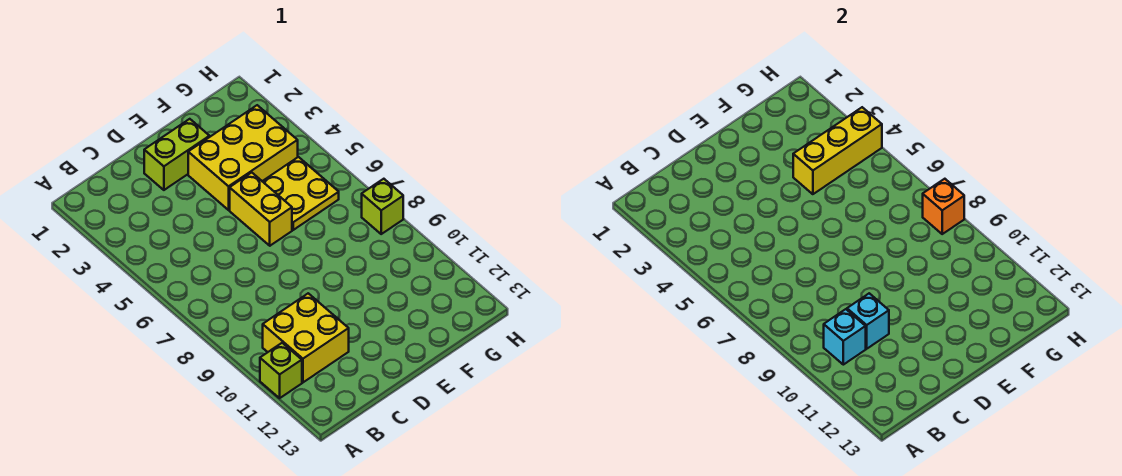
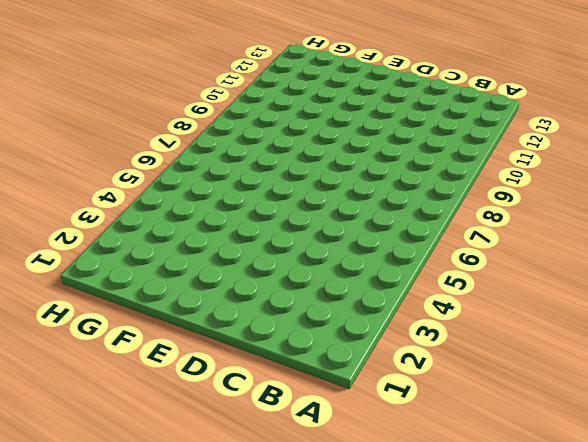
none -> lime brick A11 level 1
none -> yellow brick B10:C11 level 1

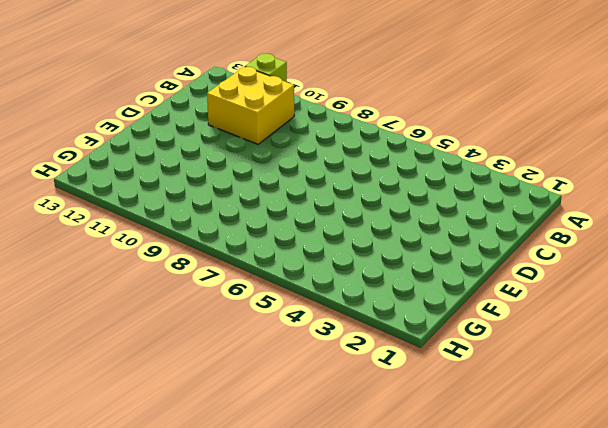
none -> lime brick D2:E2 level 1
none -> yellow brick E3:G4 level 1

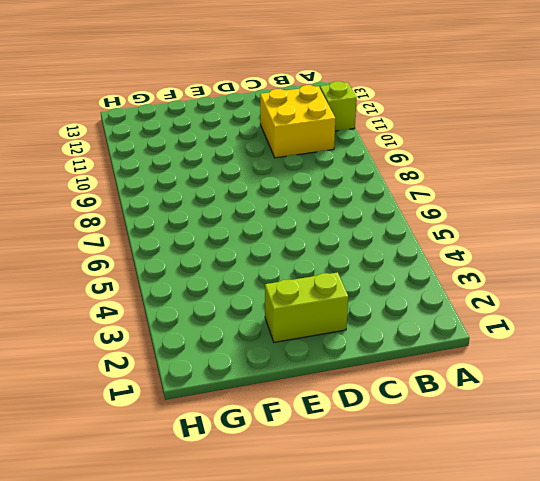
none -> yellow brick E3:G4 level 1
none -> yellow brick E5:E6 level 1

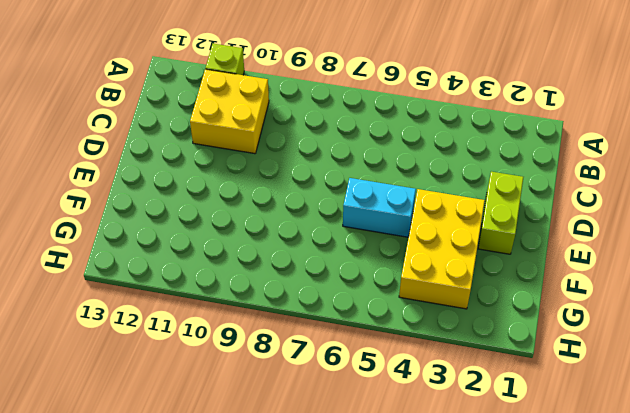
cyan brick E5:E6 level 1 -> yellow brick E5:E6 level 1
none -> yellow plate F5:G6 level 1
none -> lime brick H8 level 1

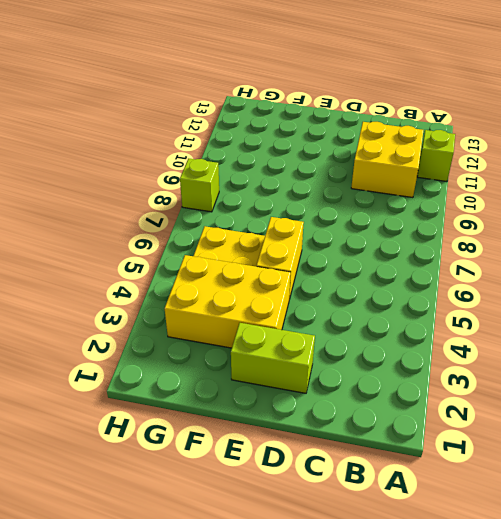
none -> cyan brick B10 level 2
none -> cyan brick C10 level 2

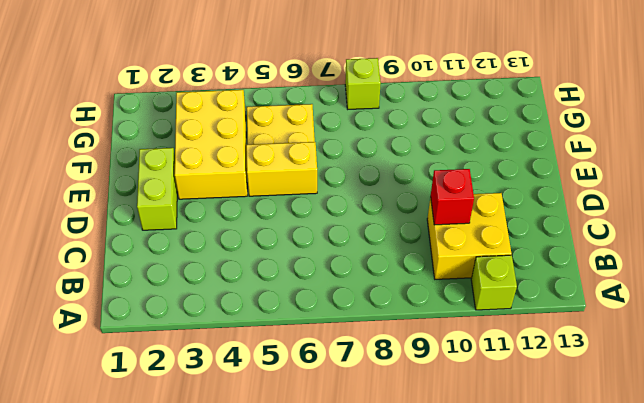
red brick C10 level 2 -> cyan brick C10 level 2
none -> cyan brick B10 level 2
none -> yellow brick F4:H4 level 2

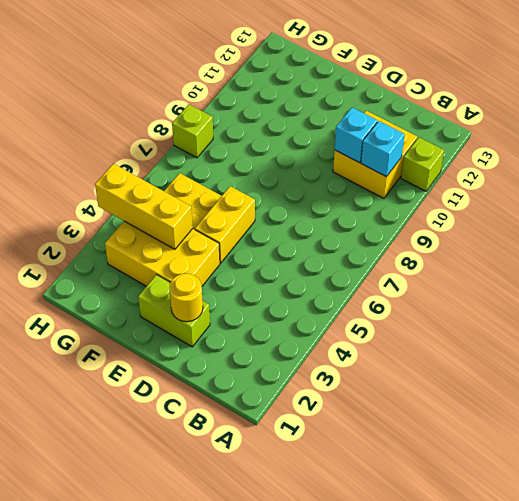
yellow round brick D2 level 2 -> none
none -> orange brick H8 level 2

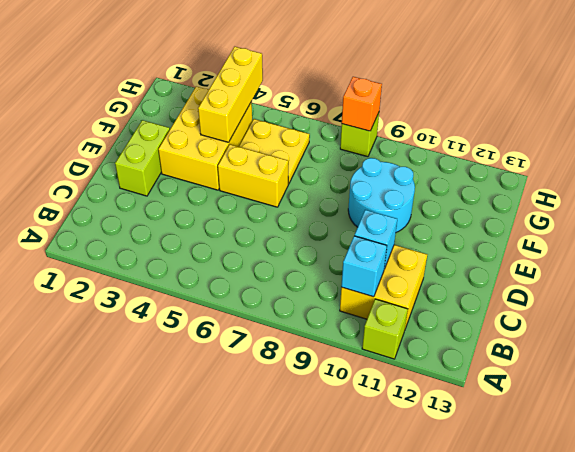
cyan round brick E9:F10 level 1 -> none

